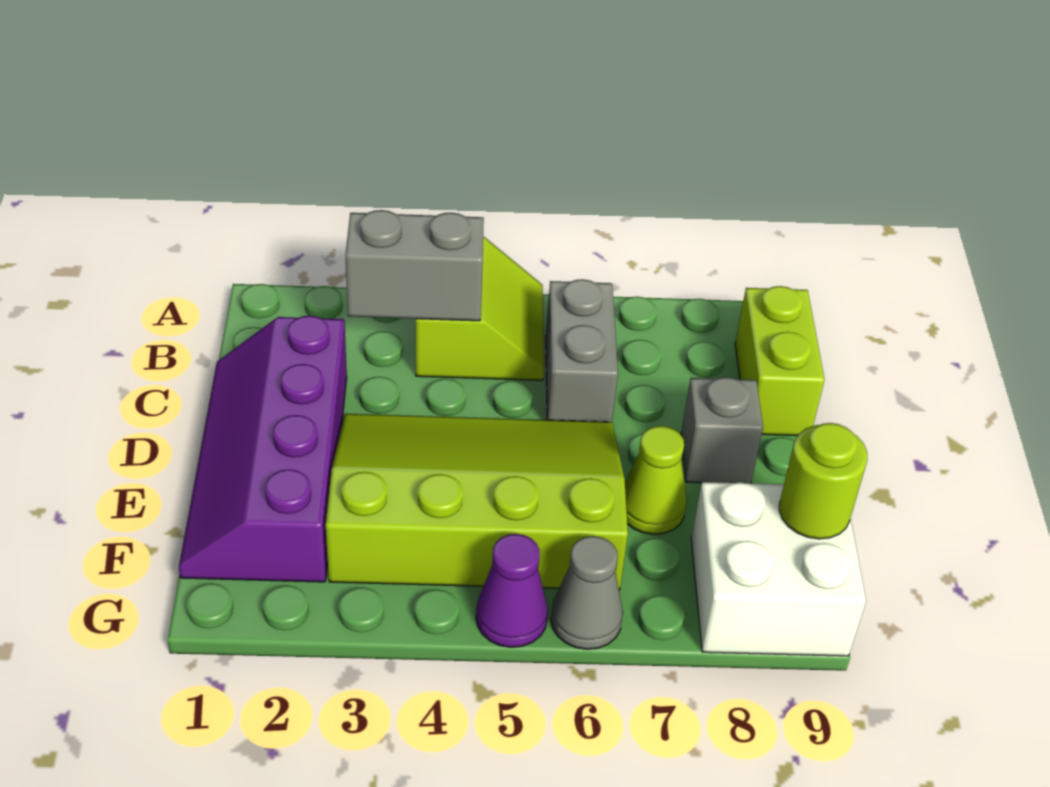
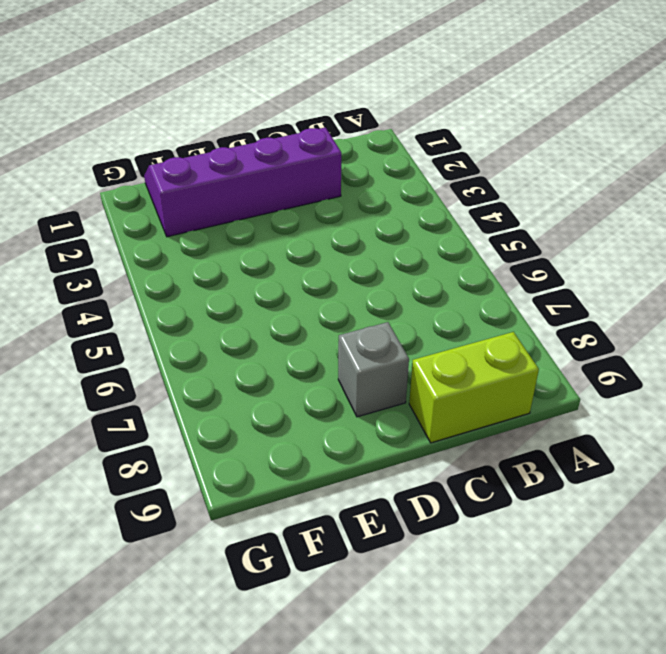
none -> lime slope A4:B5 level 1 top 4
none -> grey brick B6:C6 level 1
none -> lime slope D3:F6 level 1 top F

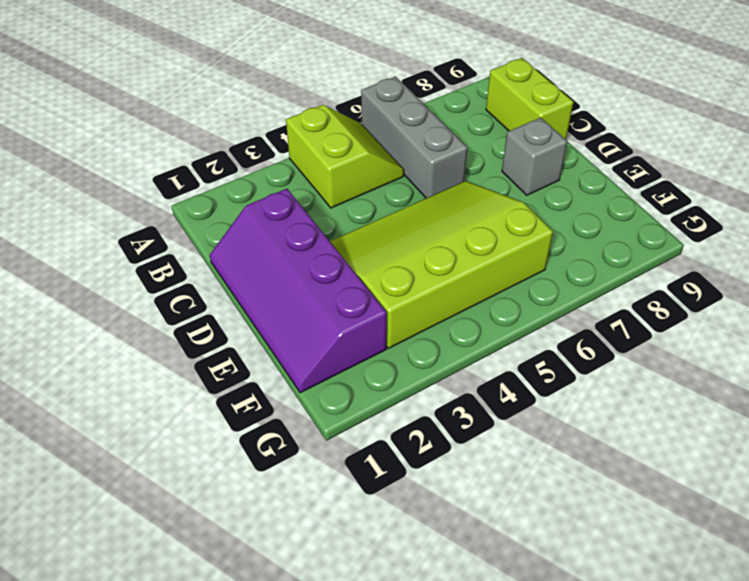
grey brick A6:C6 level 1 -> grey brick B6:C6 level 1
none -> lime cone E7 level 1
none -> white brick F8:G9 level 1
none -> purple cone G5 level 1

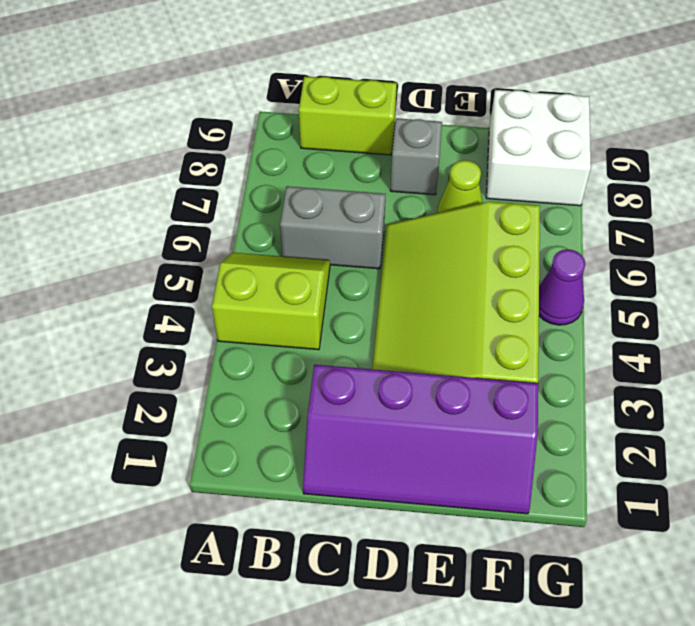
none -> grey cone G6 level 1
none -> grey brick B3:B4 level 2
none -> lime round brick F9 level 2

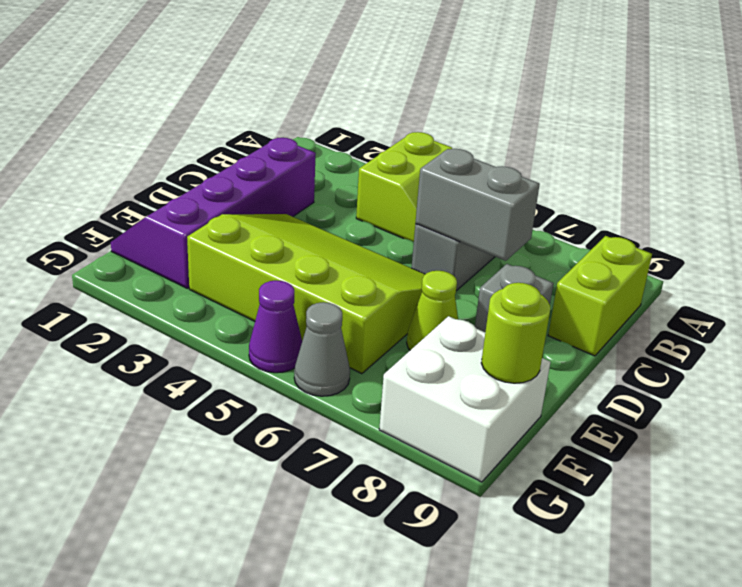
grey brick C6:C7 level 2 -> grey brick B3:B4 level 2

